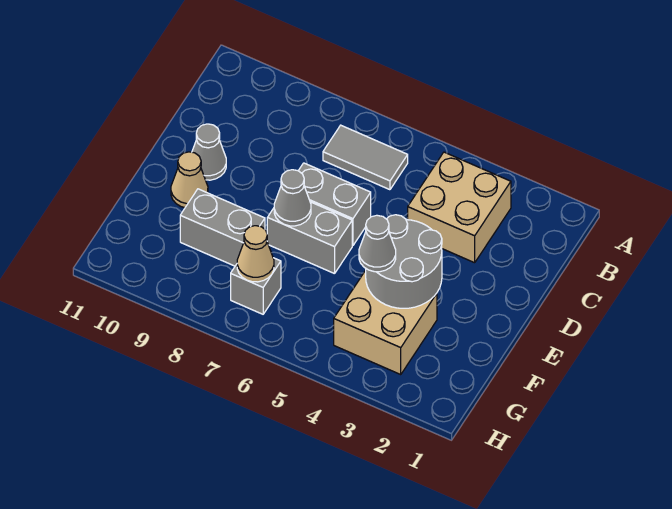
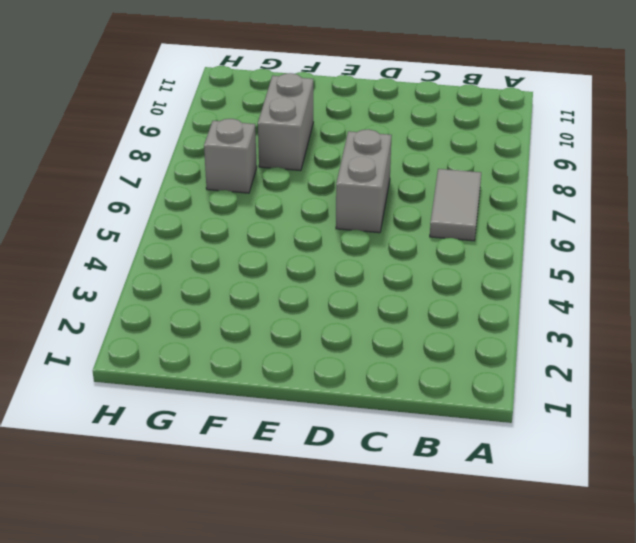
none -> tan brick B3:C4 level 1
none -> grey cone D10 level 1
none -> grey brick E6:E7 level 1

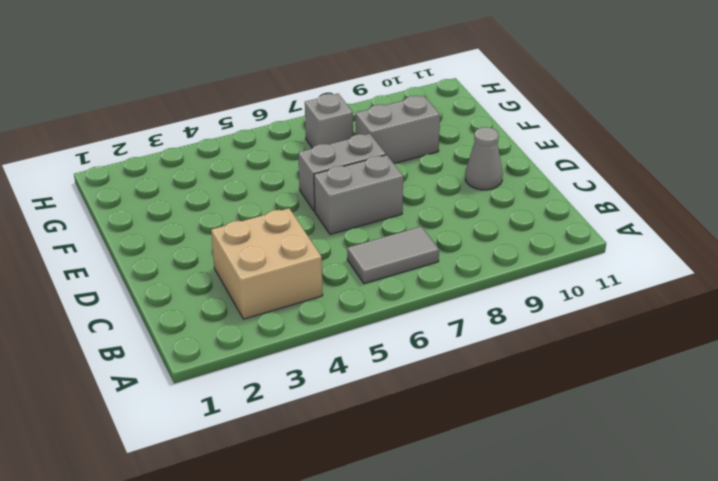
none -> tan cone E10 level 1
none -> tan brick F3:G4 level 1
none -> grey round brick E3:F4 level 2

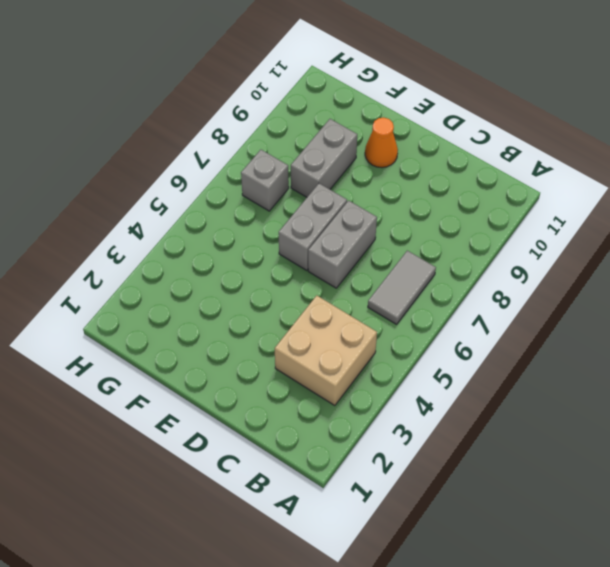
orange cone E10 level 1 -> tan cone E10 level 1
none -> grey cone D10 level 1
none -> tan brick F3:G4 level 1
none -> grey round brick E3:F4 level 2

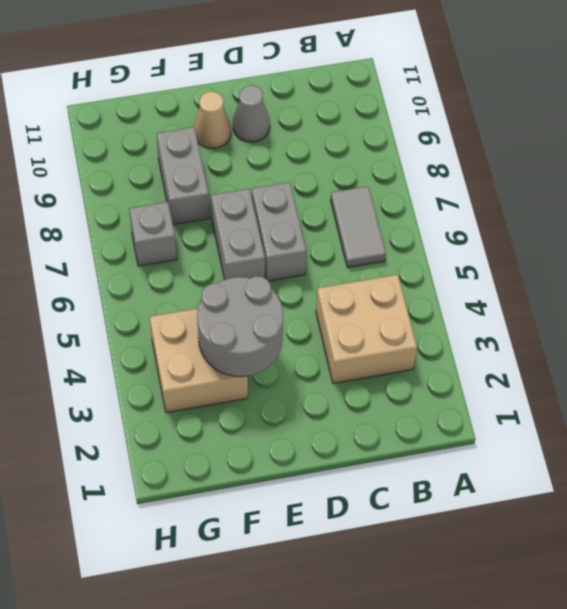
none -> grey cone E7 level 2
none -> tan cone G7 level 2
none -> grey cone F4 level 3

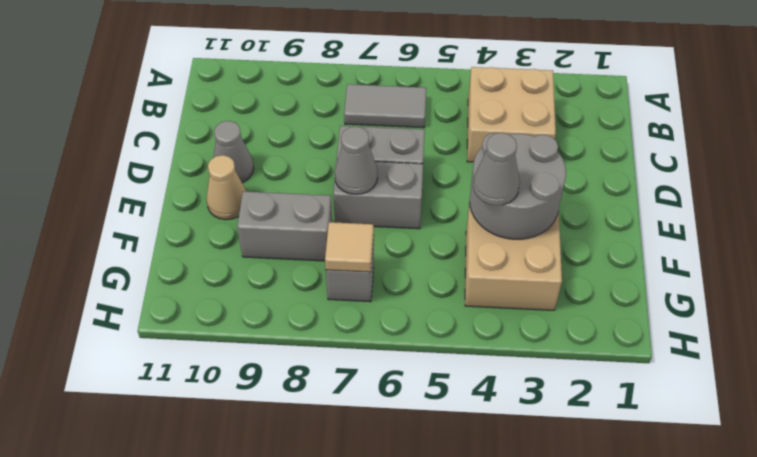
tan tile G7 level 2 -> tan cone G7 level 2

